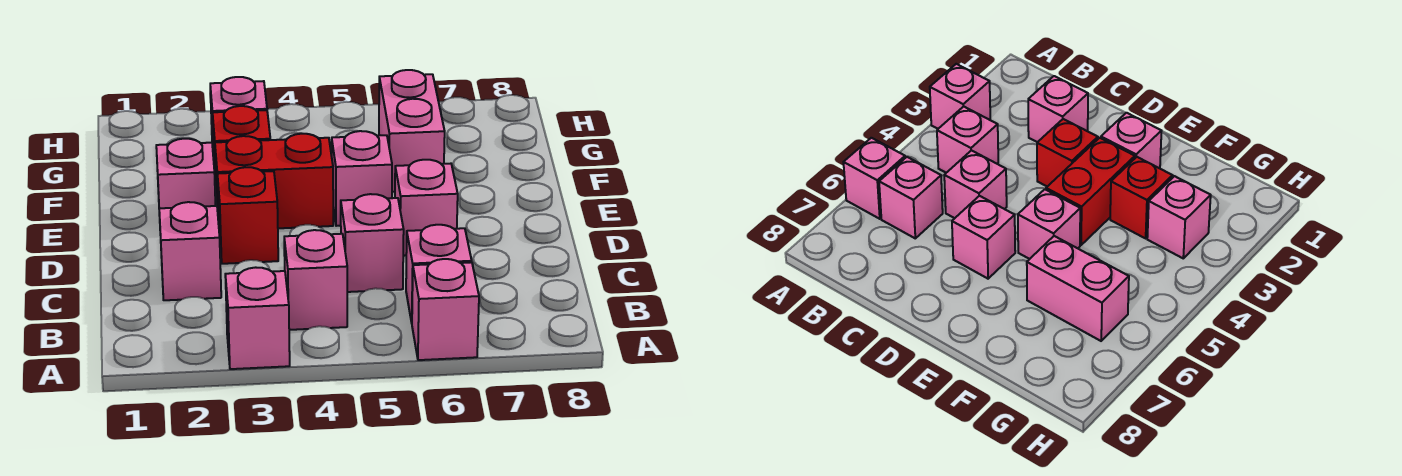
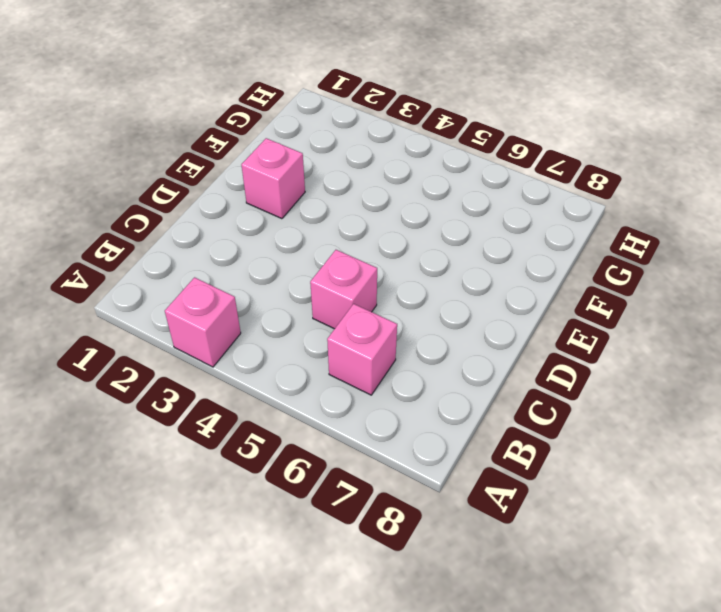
none -> pink brick A6 level 1
none -> pink brick B4 level 1
none -> pink brick C2 level 1

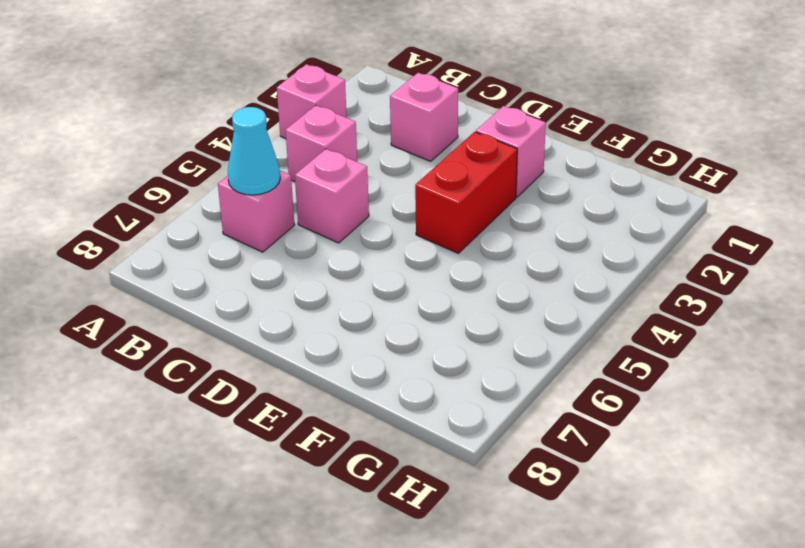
cyan cone B6 level 2 -> none
none -> pink brick A6 level 1
none -> red brick D3 level 1
none -> pink brick D6 level 1

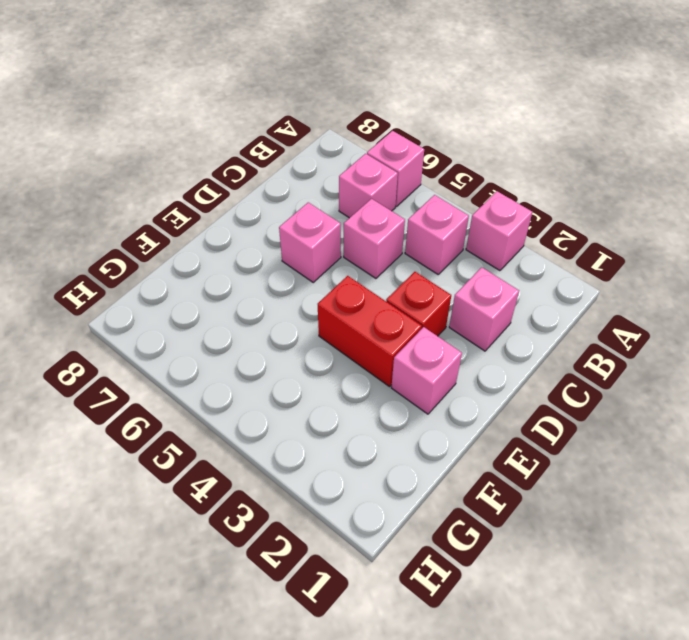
none -> pink brick E5 level 1
none -> red brick F3 level 1
none -> pink brick F6:G6 level 1

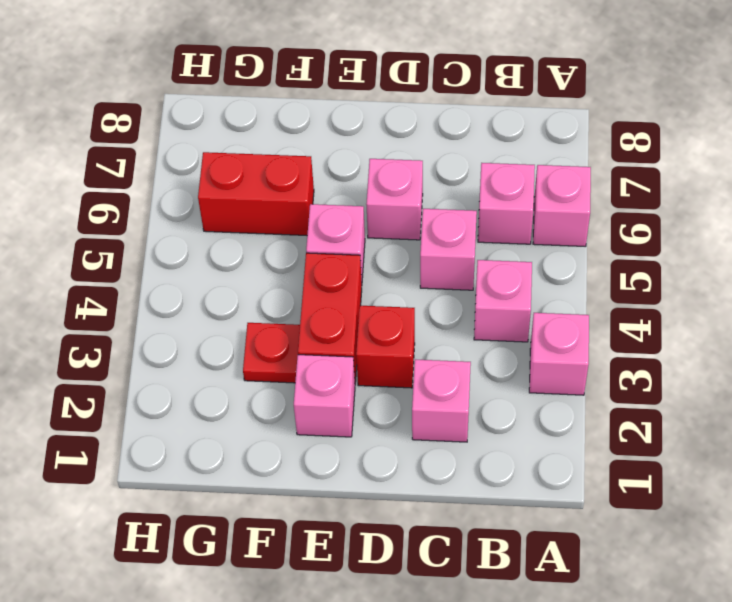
red plate F3 level 1 -> red brick F3 level 1
red brick F6:G6 level 1 -> pink brick F6:G6 level 1
none -> pink brick G3 level 1

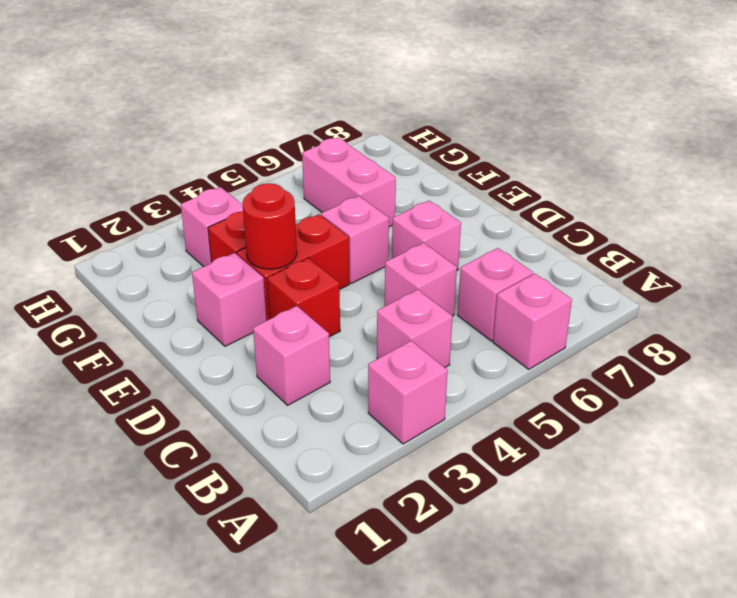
red round brick E3 level 2 -> none

